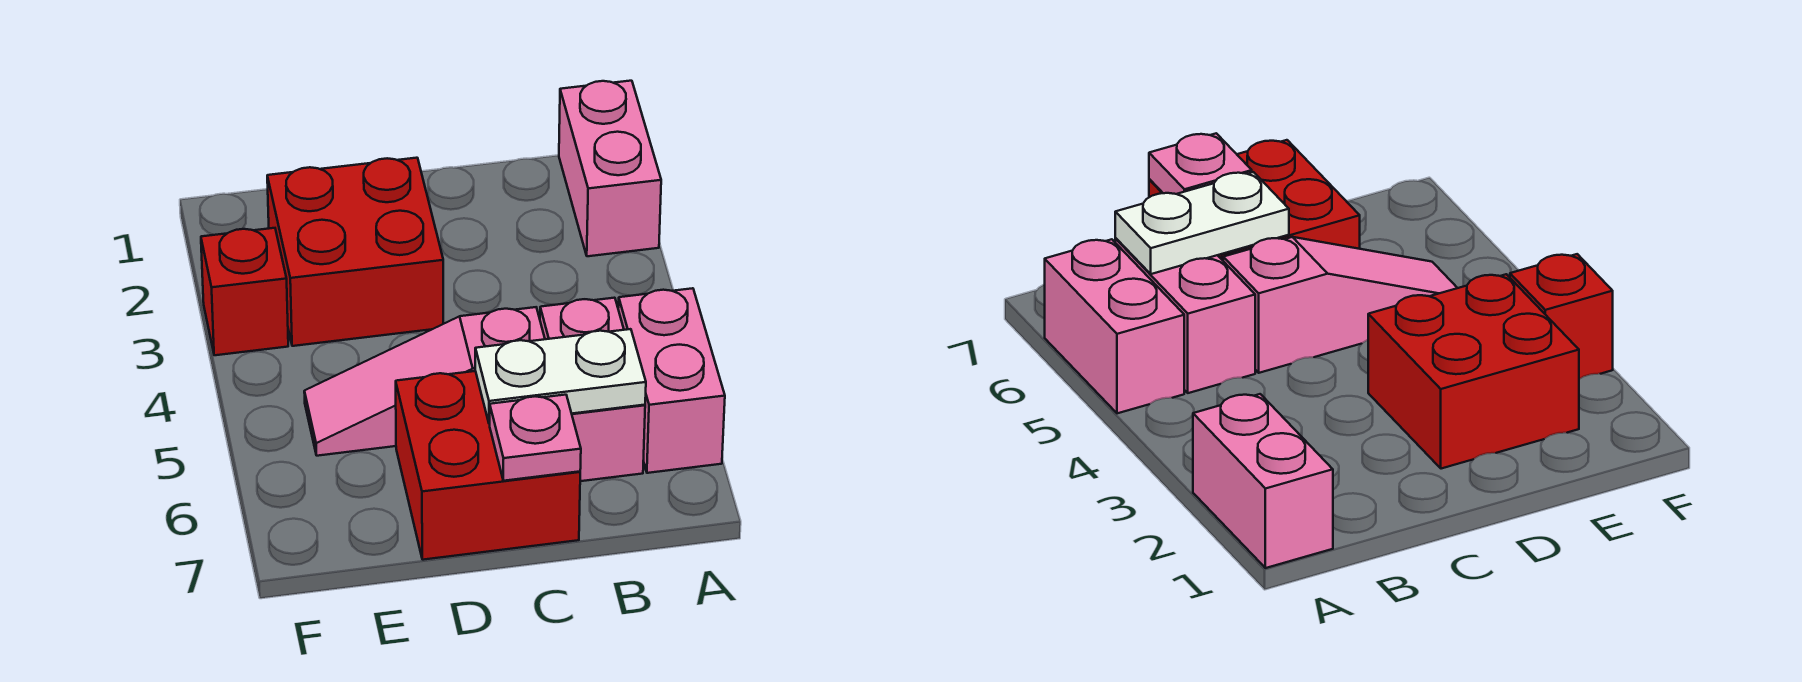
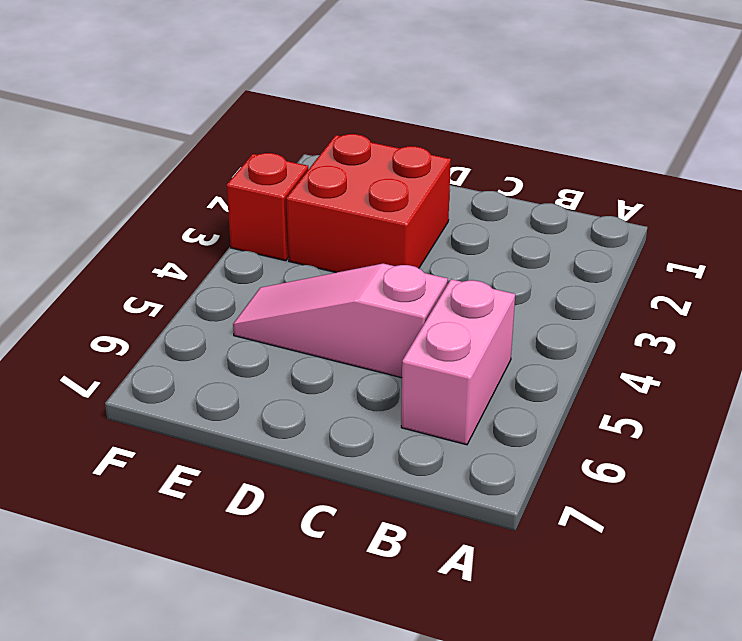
none -> pink brick A1:A2 level 1
none -> pink brick A5:A6 level 1

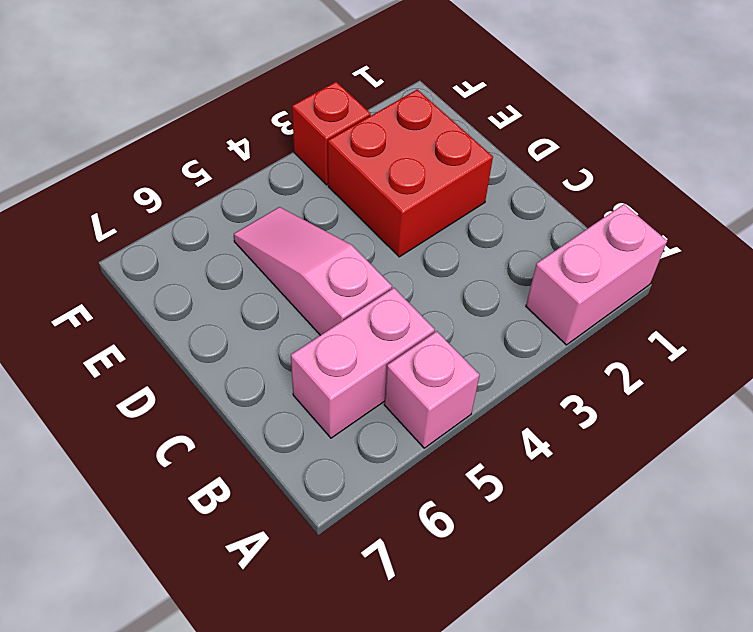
pink brick A5 level 1 -> pink brick A5:A6 level 1
none -> red brick C6:D7 level 1
none -> white plate B6:C6 level 2

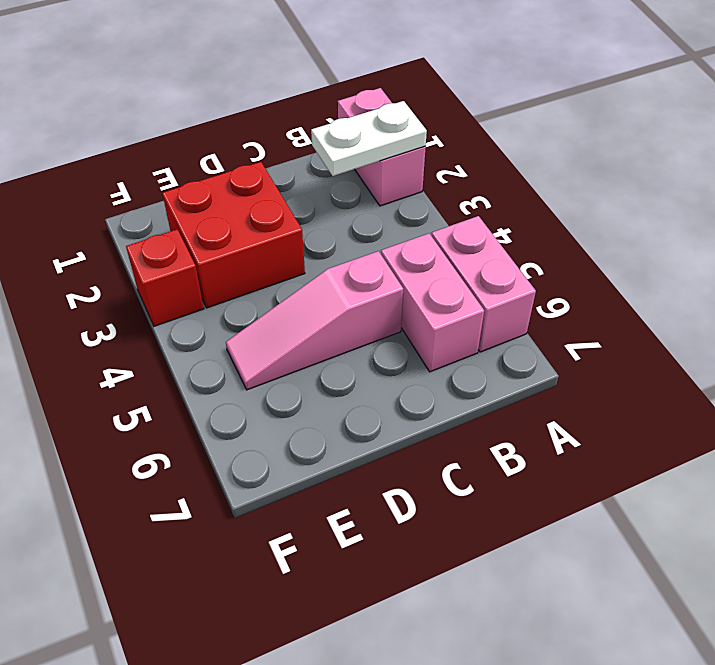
white plate A2:B2 level 2 -> white plate B6:C6 level 2
none -> red brick C6:D7 level 1
none -> pink plate C7 level 2

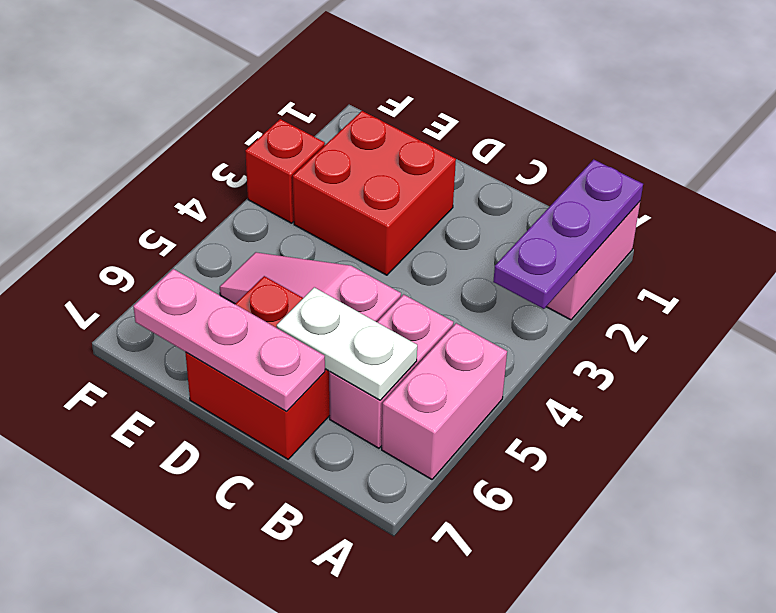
purple plate A1:A3 level 2 -> none
pink plate C7:E7 level 2 -> pink plate C7 level 2

